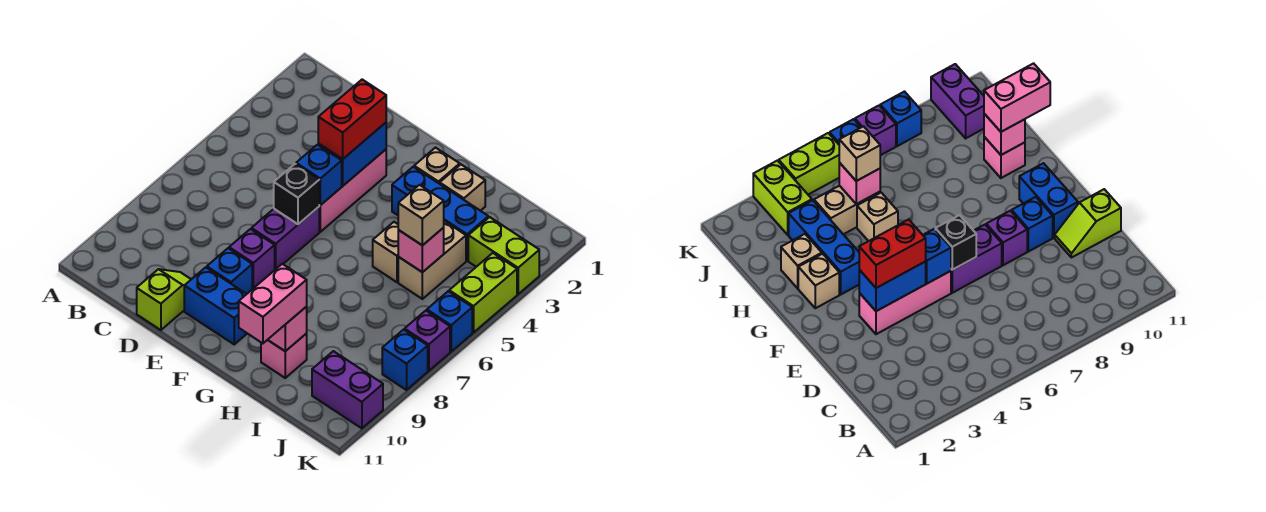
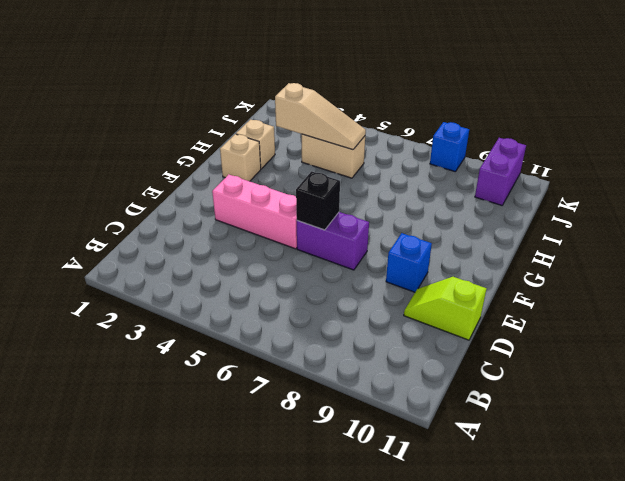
tan slope I3:I5 level 2 top 3 -> pink brick I5 level 2
none -> purple brick E8 level 1
none -> blue brick E10:F10 level 1
none -> blue brick G3:I3 level 1

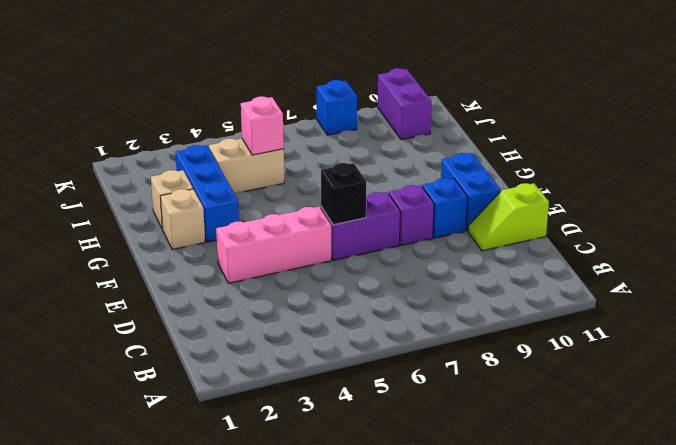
none -> tan brick H5 level 1
none -> pink brick H10 level 1
none -> lime brick J3:K3 level 1

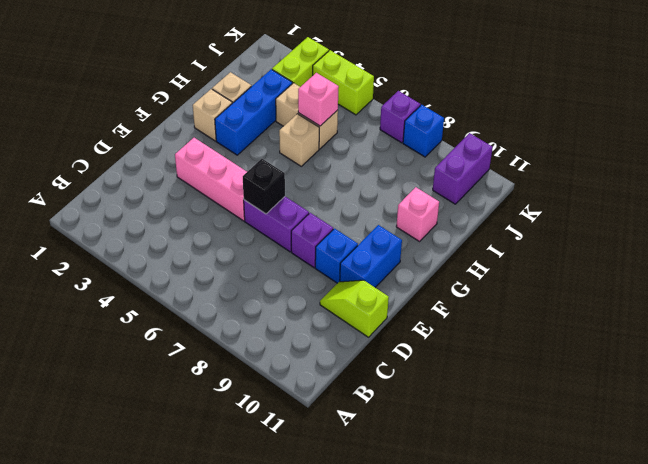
none -> blue brick K6 level 1
none -> blue brick E3:E4 level 2
none -> blue brick E5 level 2

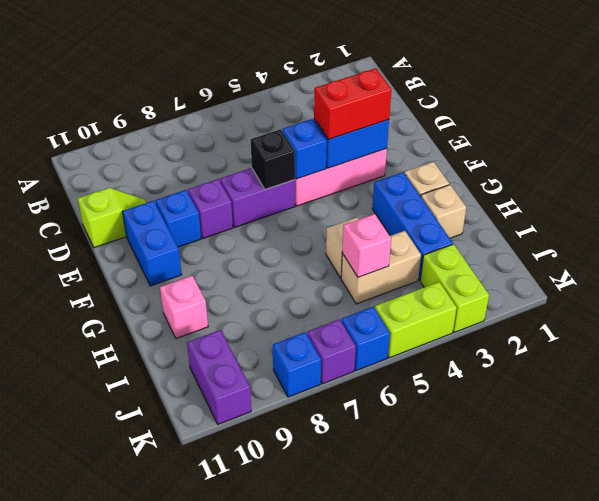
none -> pink brick H10 level 2
none -> pink brick H10:H11 level 3
none -> tan brick I5 level 3

